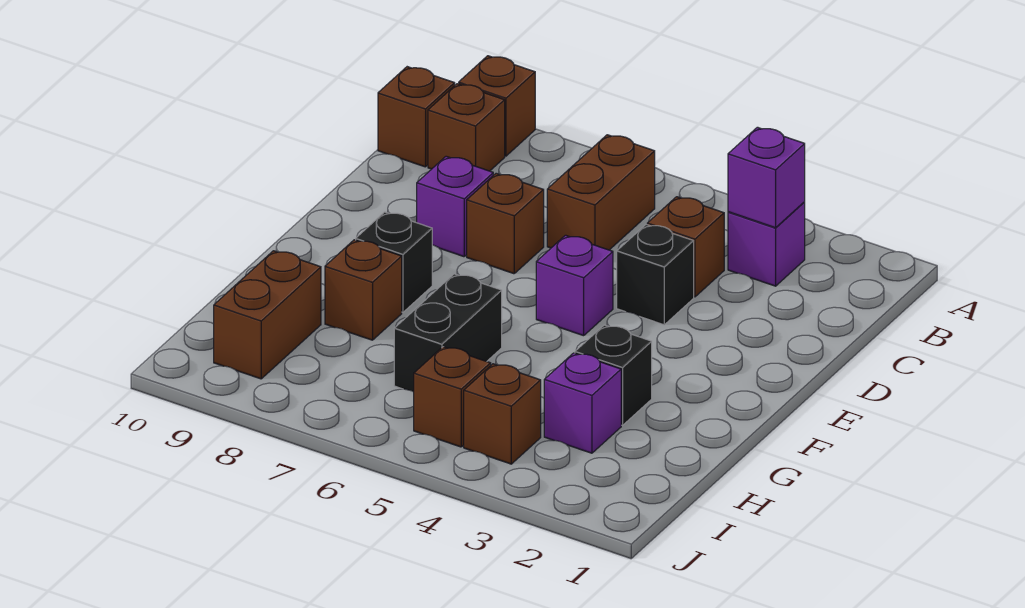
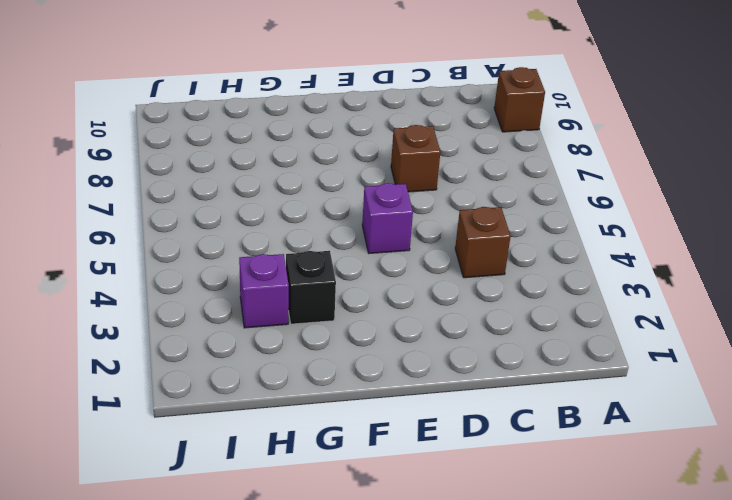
none -> purple brick B3 level 1
none -> brown brick B6:C6 level 1
none -> brown brick B9 level 1

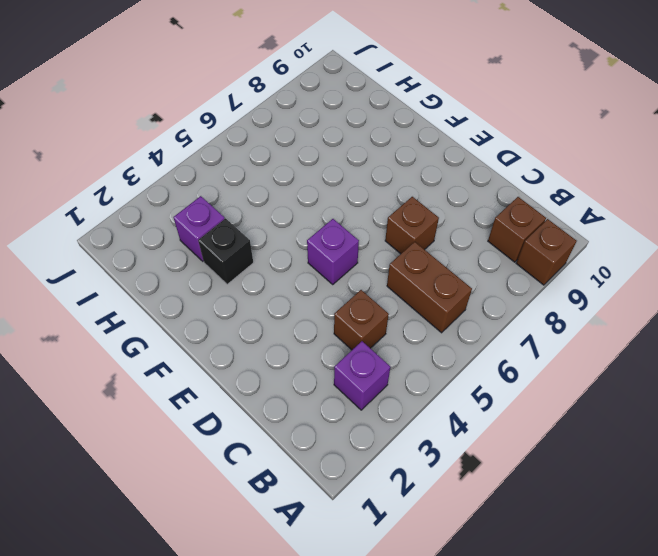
none -> brown brick B10 level 1
none -> black brick D4 level 1
none -> purple brick D8 level 1

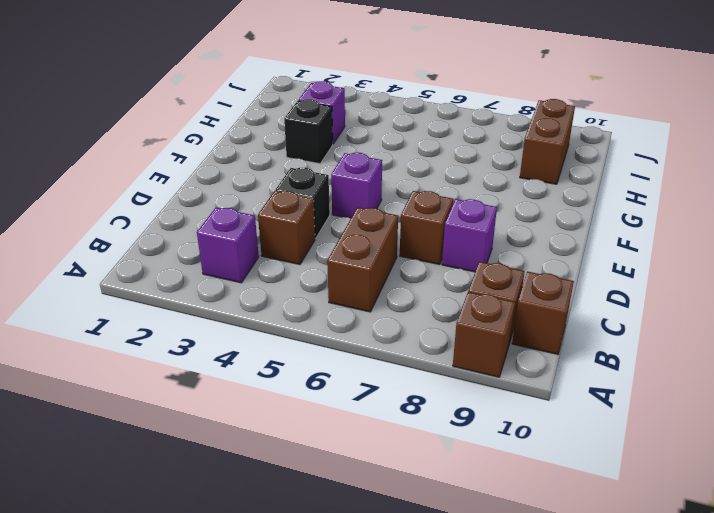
none -> black brick F8 level 1
none -> black brick G6:H6 level 1
none -> brown brick G8 level 1

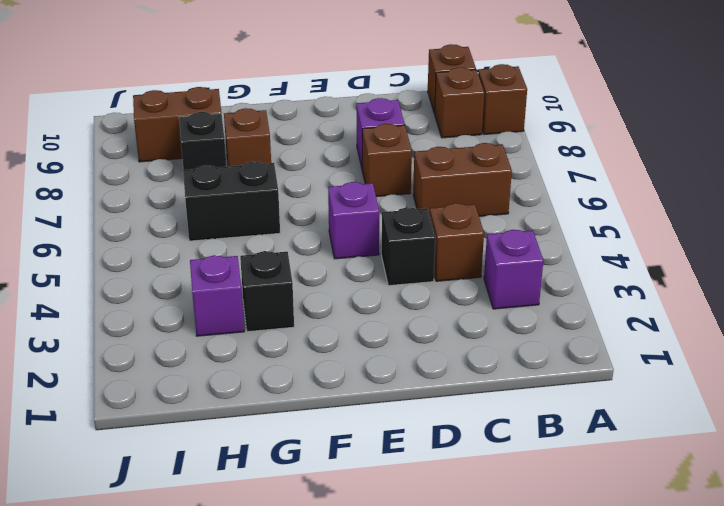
black brick H8 level 1 -> black brick F8 level 1
none -> brown brick I4 level 1
none -> brown brick I5 level 1
none -> purple brick B3 level 2

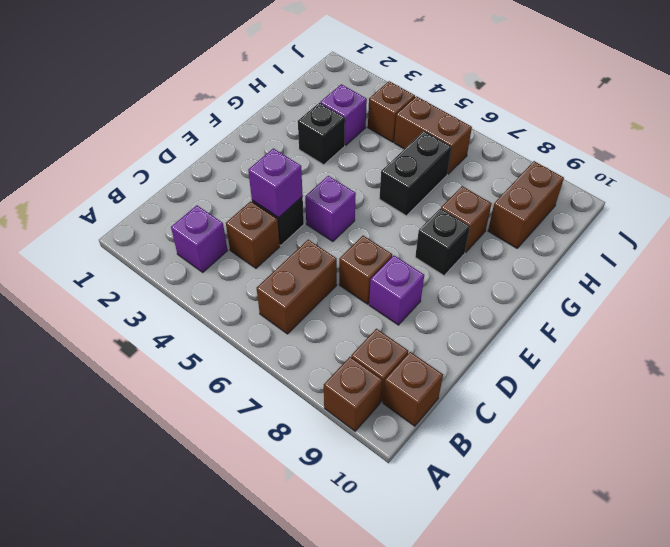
purple brick D4 level 2 -> purple brick B3 level 2
brown brick I5:I6 level 1 -> brown brick I5 level 1

